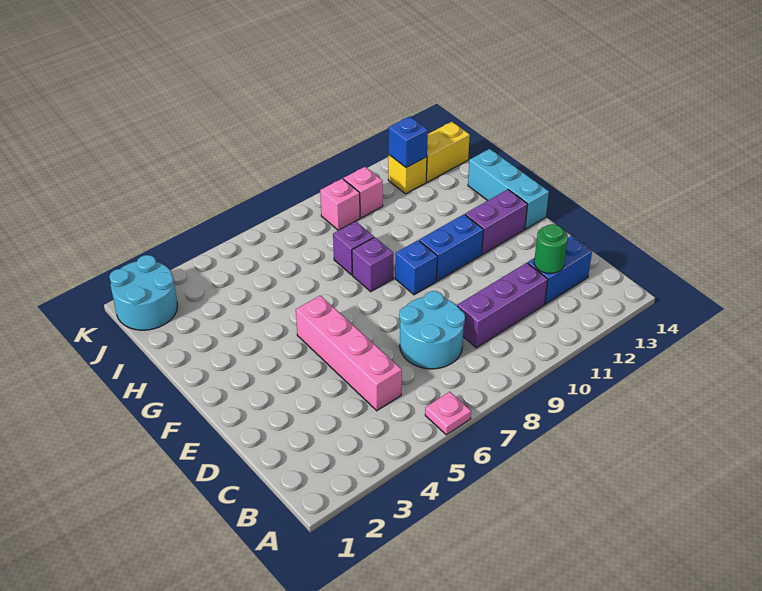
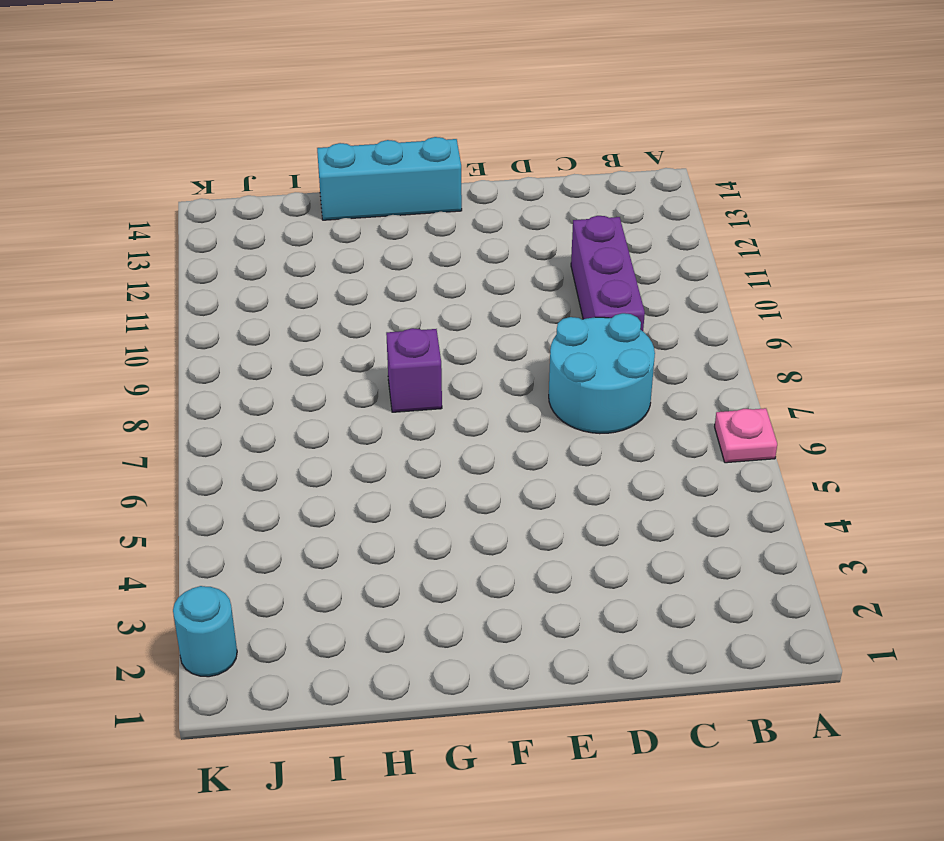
cyan round brick K2 level 1 -> cyan round brick J1:K2 level 1
none -> pink brick C5:F5 level 1
none -> blue brick C12:C13 level 1
none -> blue brick F9 level 1

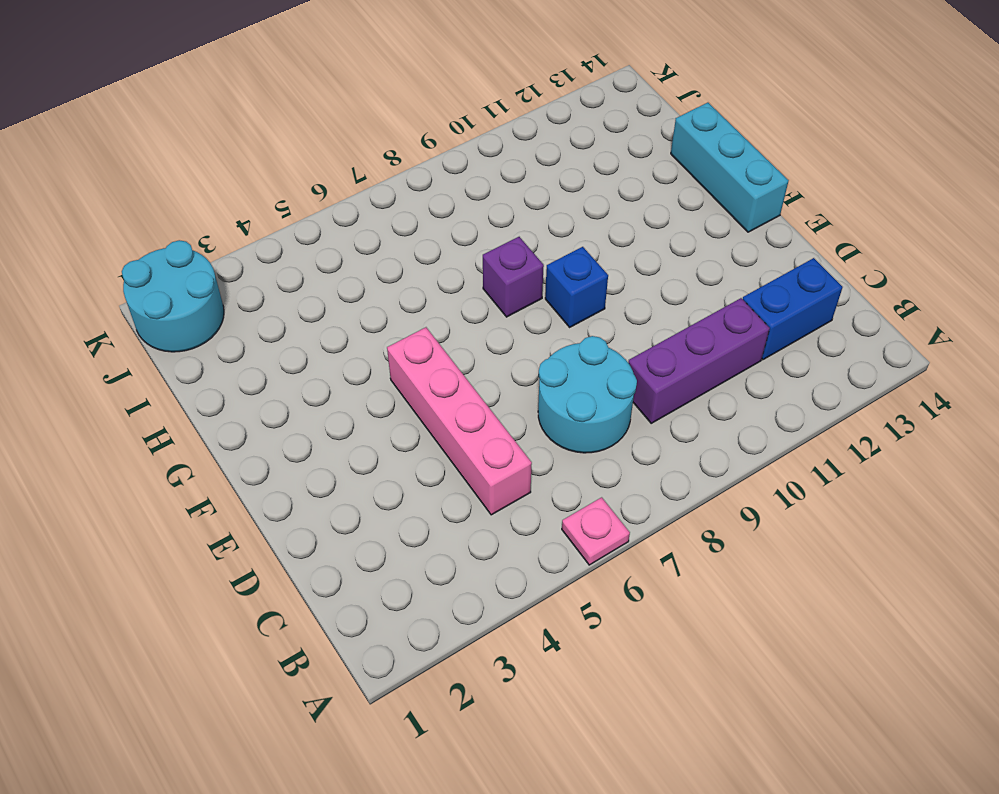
none -> blue brick F10:F11 level 1
none -> purple brick F12:F13 level 1
none -> purple brick H8 level 1

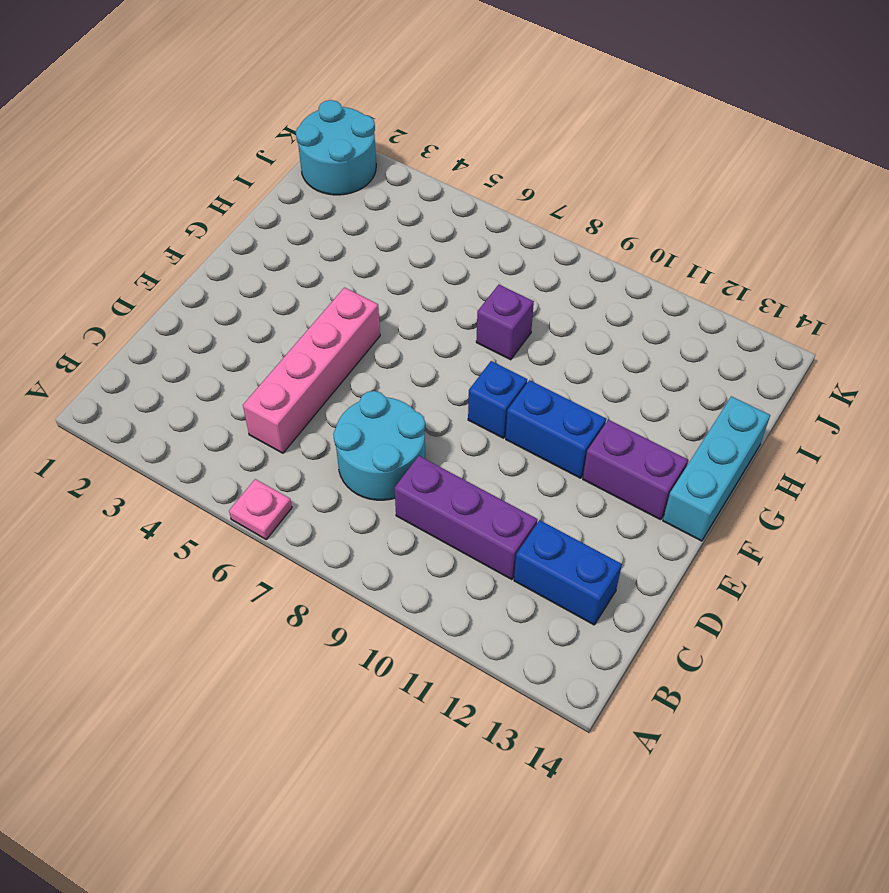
none -> purple brick G8 level 1
none -> pink brick J9 level 1
none -> pink brick J10 level 1

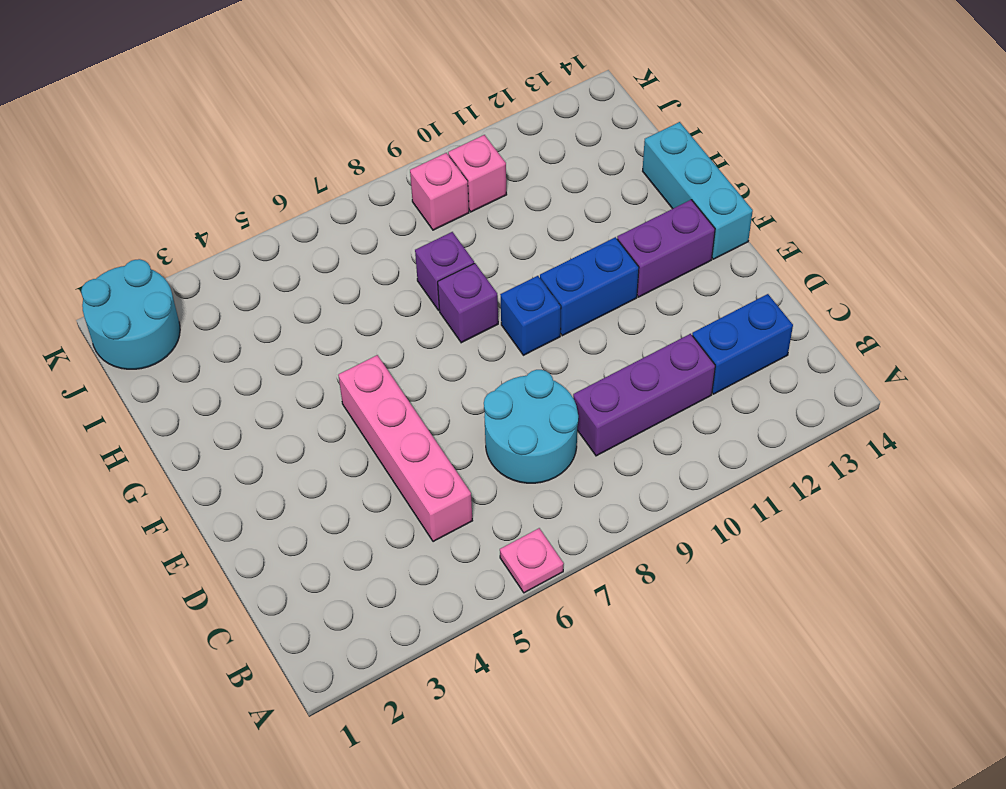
none -> yellow brick J12 level 1
none -> yellow brick J13:J14 level 1
none -> green round brick C12 level 2

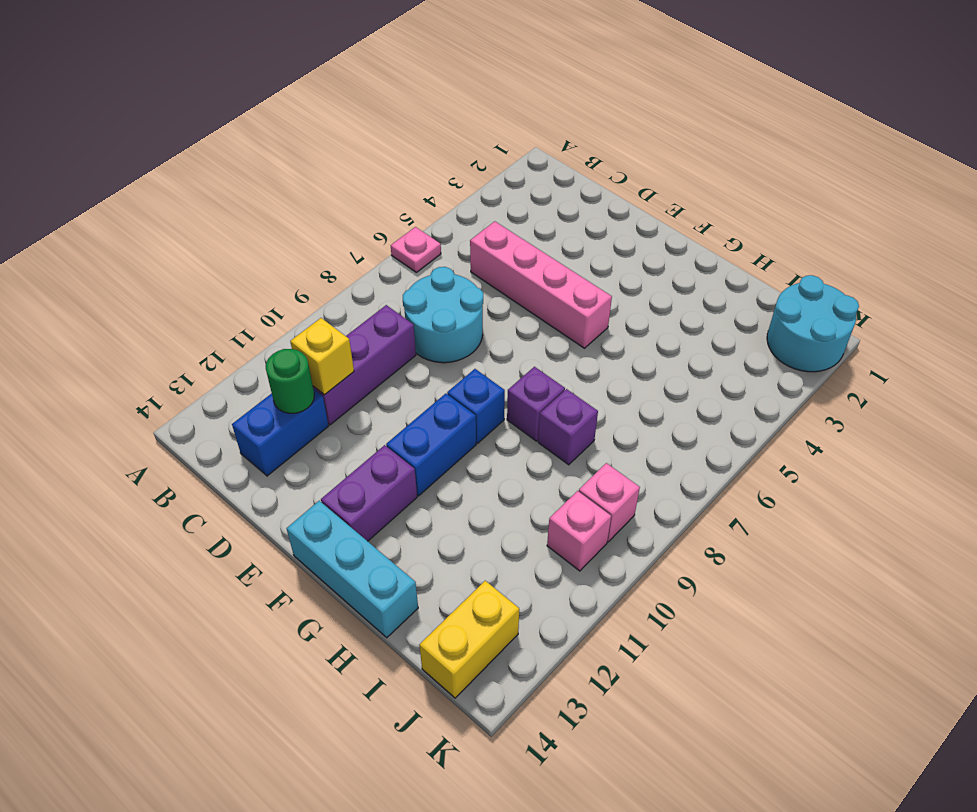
yellow brick C11 level 2 -> yellow brick J12 level 1
none -> blue brick J12 level 2

